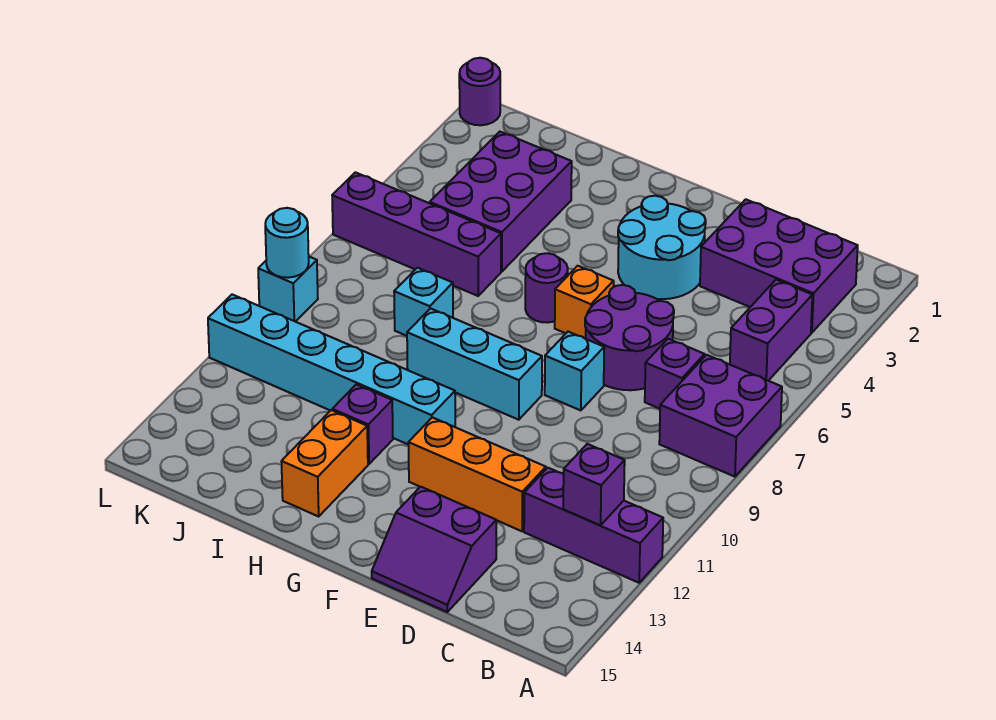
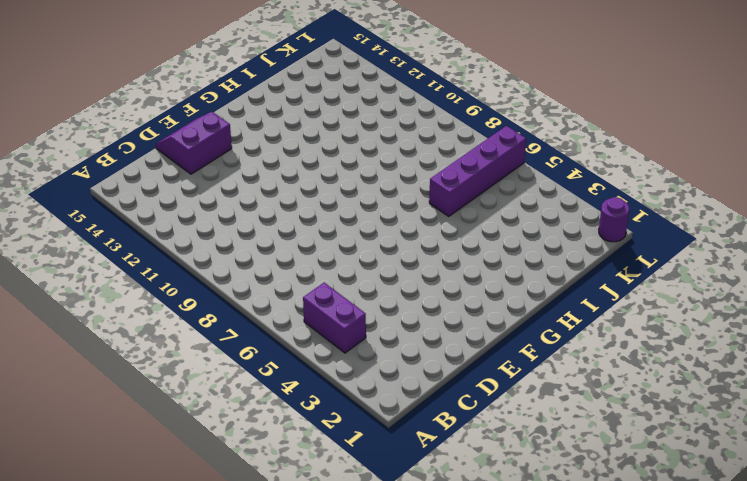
none -> purple brick A7:B8 level 1
none -> purple brick A12:C12 level 1
none -> purple brick B2:D3 level 1

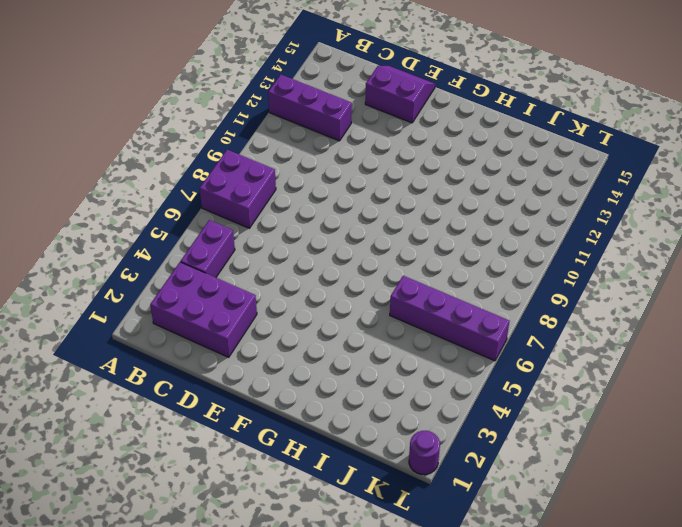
none -> purple brick C7 level 1
none -> purple round brick D6:E7 level 1
none -> orange brick D12:F12 level 1

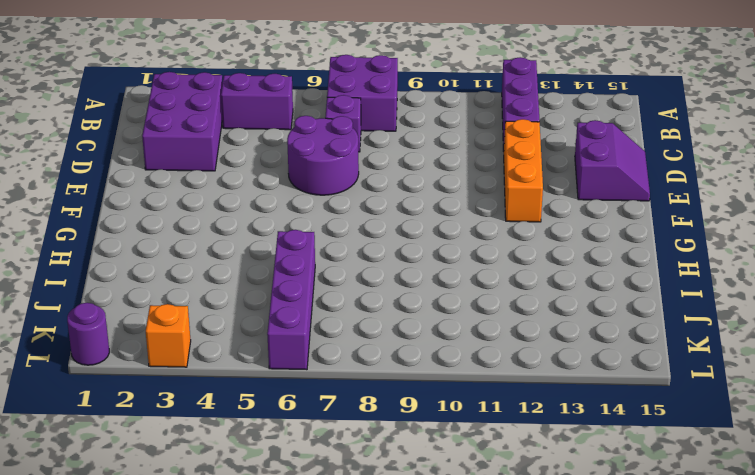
orange brick L3 level 1 -> orange brick F6 level 1
none -> cyan round brick E3:F4 level 1
none -> cyan brick E8 level 1
none -> cyan brick F9:H9 level 1

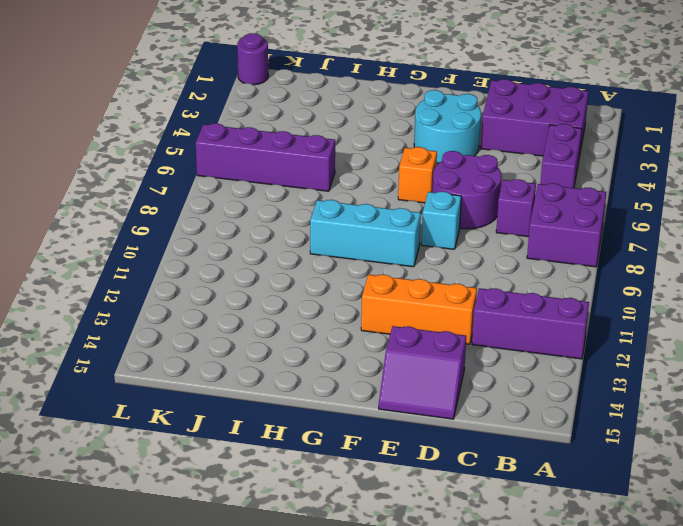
none -> purple round brick G6 level 1
none -> cyan brick G11:L11 level 1
none -> purple brick H12 level 1

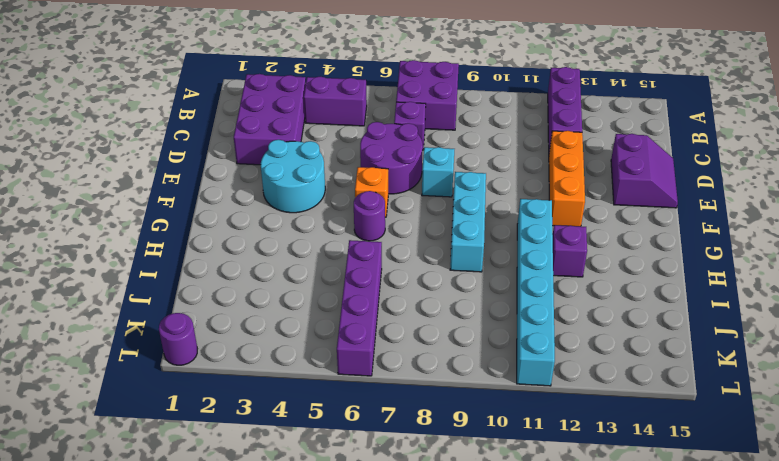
none -> orange brick H13:H14 level 1
none -> purple brick I3:J5 level 1
none -> cyan brick I8 level 1

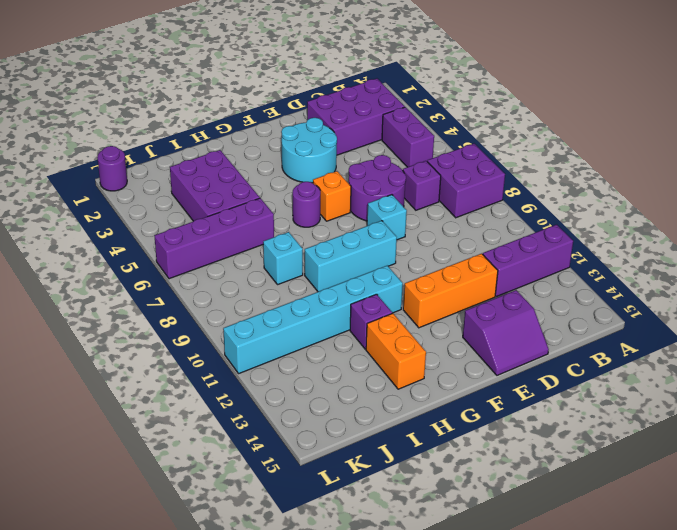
none -> cyan brick L9 level 1
none -> purple brick B12 level 2
none -> cyan round brick L9 level 2

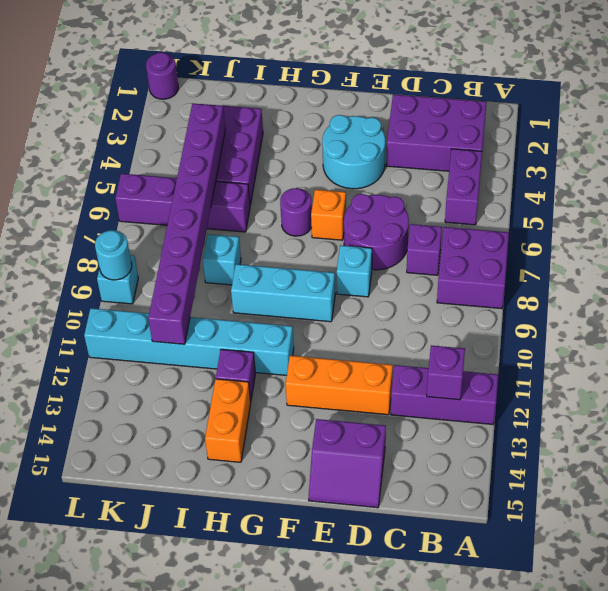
purple brick J4:J11 level 2 -> none

